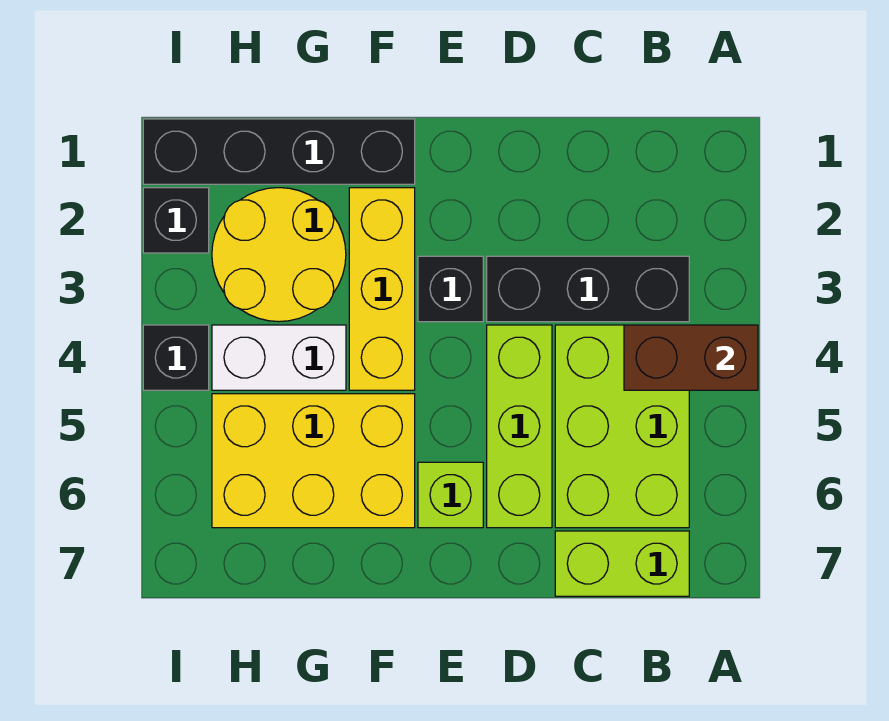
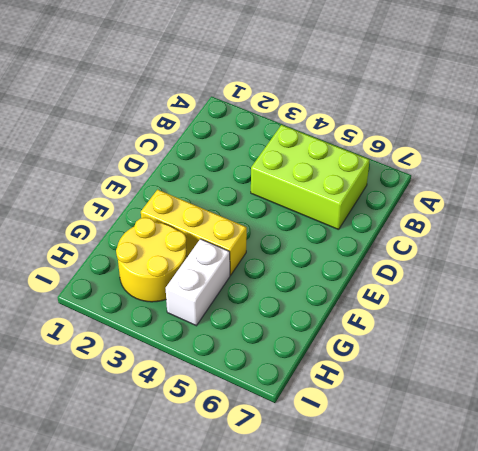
none -> black brick B3:D3 level 1
none -> lime brick B7:C7 level 1
none -> lime brick D4:D6 level 1

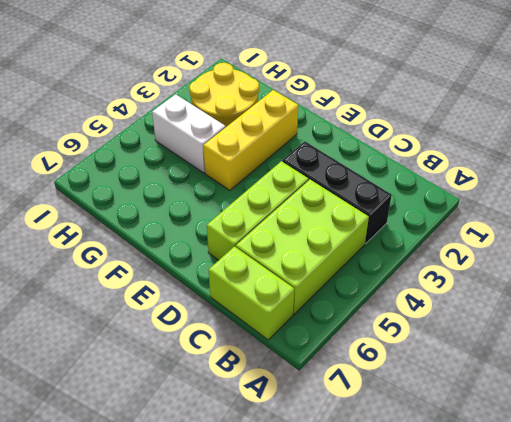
none -> black brick E3 level 1
none -> lime brick E6 level 1
none -> black brick F1:I1 level 1

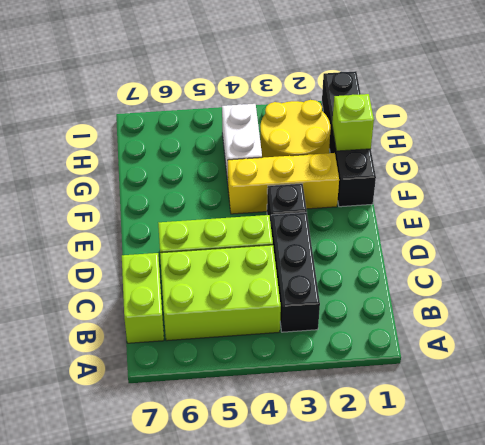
lime brick G1 level 2 -> lime brick E6 level 1
none -> yellow brick F5:H6 level 1
none -> black brick I2 level 1
none -> black brick I4 level 1

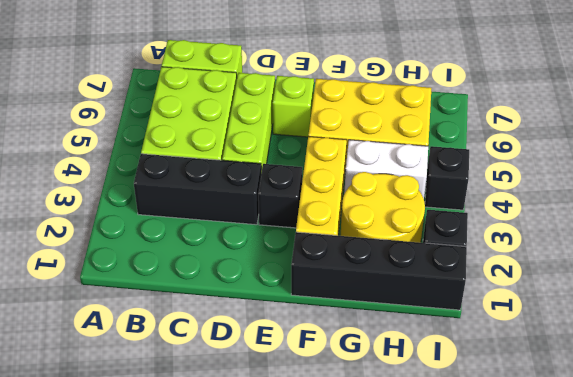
none -> brown brick A4:B4 level 2

